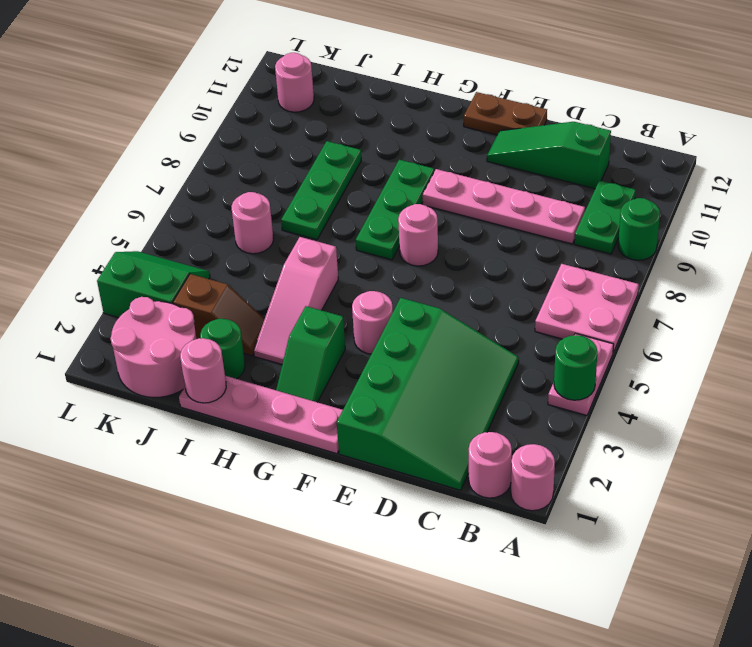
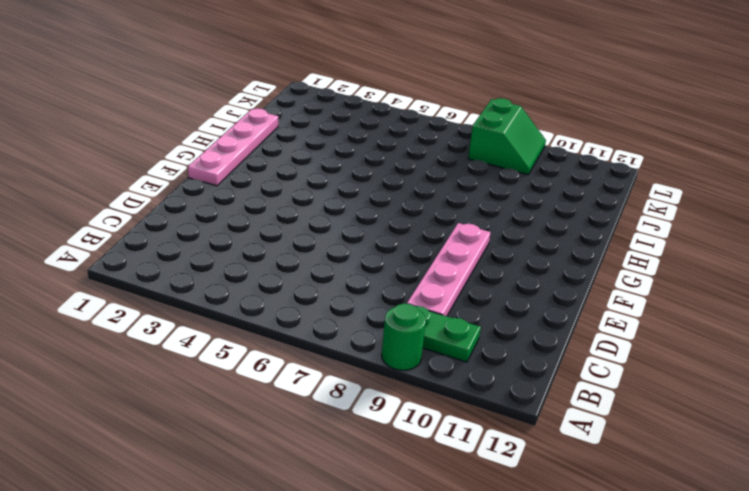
green slope K8:L9 level 1 top 8 -> green slope K3:L4 level 1 top 3
none -> pink round brick A1 level 1
none -> pink plate A4:A5 level 1
none -> pink plate A6:B7 level 1

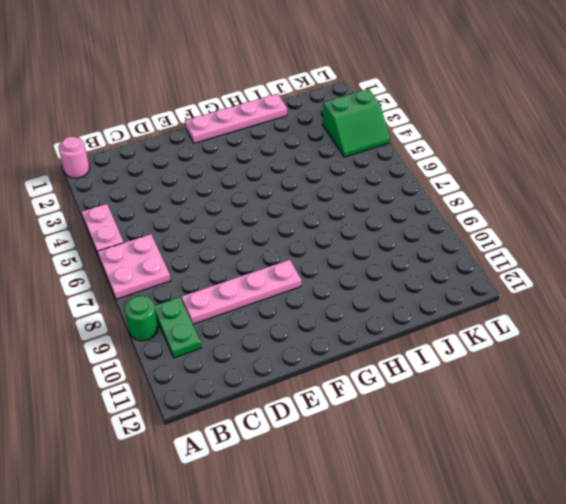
none -> pink round brick B1 level 1
none -> green slope C1:E4 level 1 top E
none -> green slope C11:E11 level 1 top C

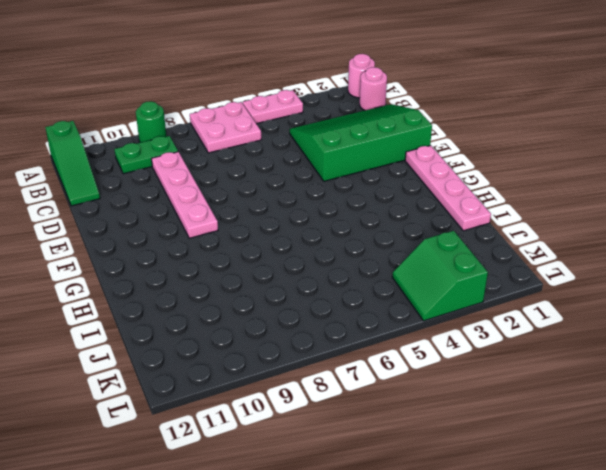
green slope A12:C12 level 1 top A -> green slope C11:E11 level 1 top C
none -> brown plate E12:F12 level 1
none -> pink round brick F4 level 1
none -> pink round brick F7 level 1

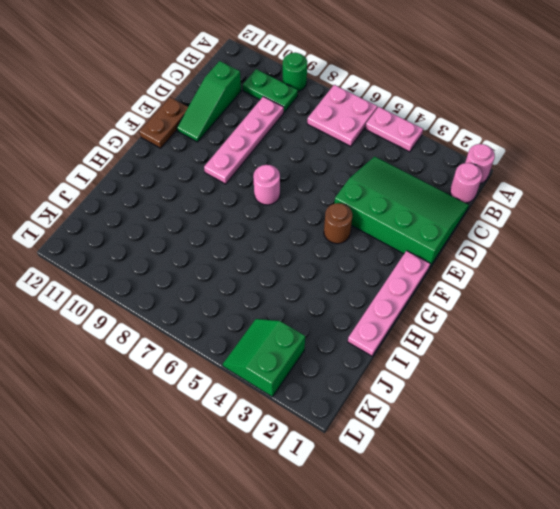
brown round brick F4 level 1 -> pink round brick F4 level 1
none -> green slope G2:G3 level 1 top 3
none -> green plate G7:G9 level 1
none -> pink slope H3:H5 level 1 top 5

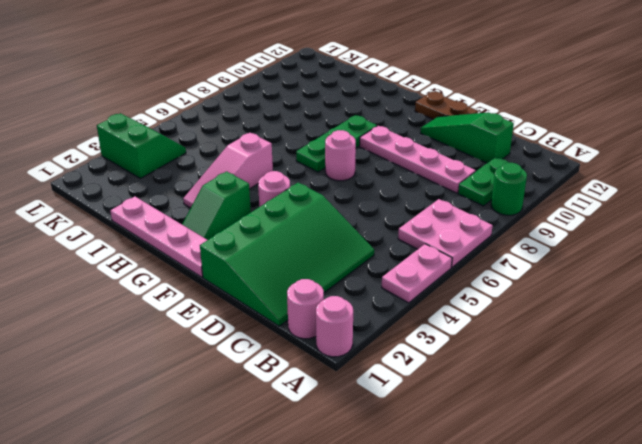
none -> green round brick I2 level 1
none -> brown slope I3:J3 level 1 top J
none -> green plate I7:I9 level 1

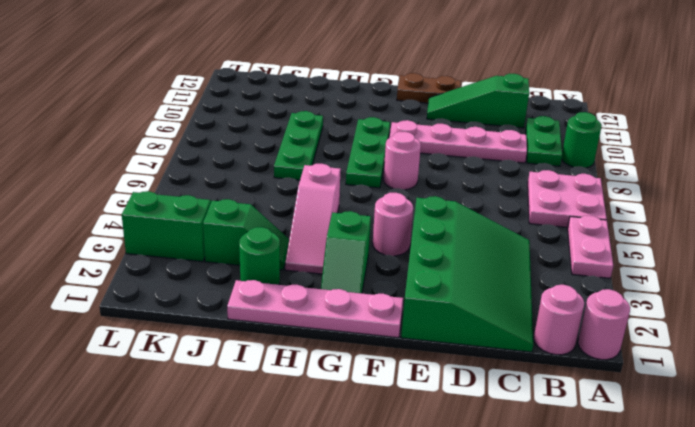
green slope I3:J3 level 1 top J -> brown slope I3:J3 level 1 top J
none -> pink round brick J1:K2 level 1
none -> pink round brick J6 level 1
none -> pink round brick K11 level 1

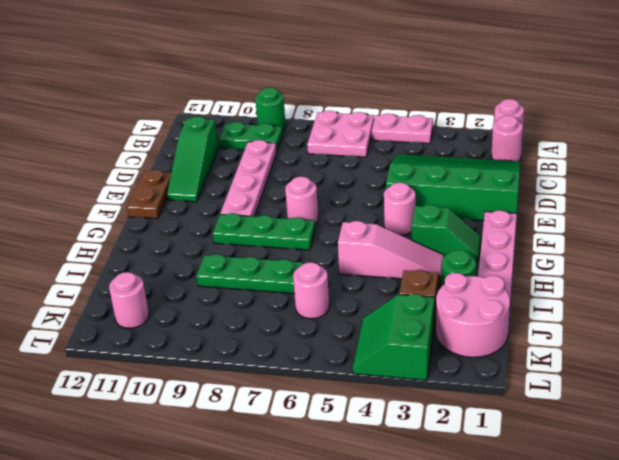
none -> green round brick A4 level 2
none -> pink round brick I1 level 2

